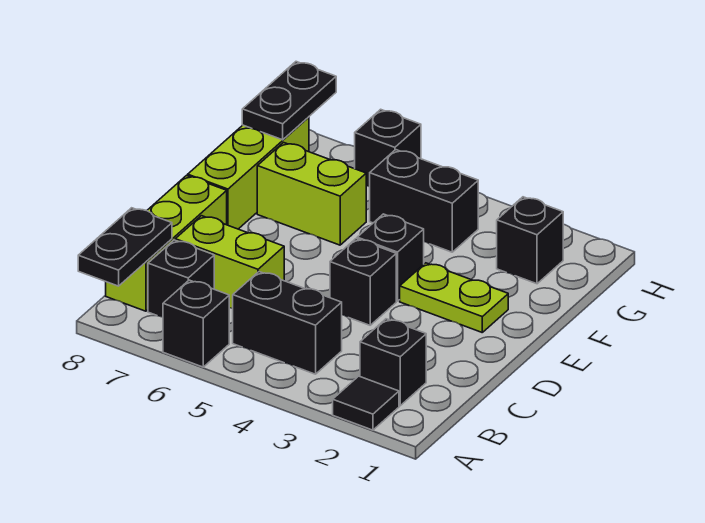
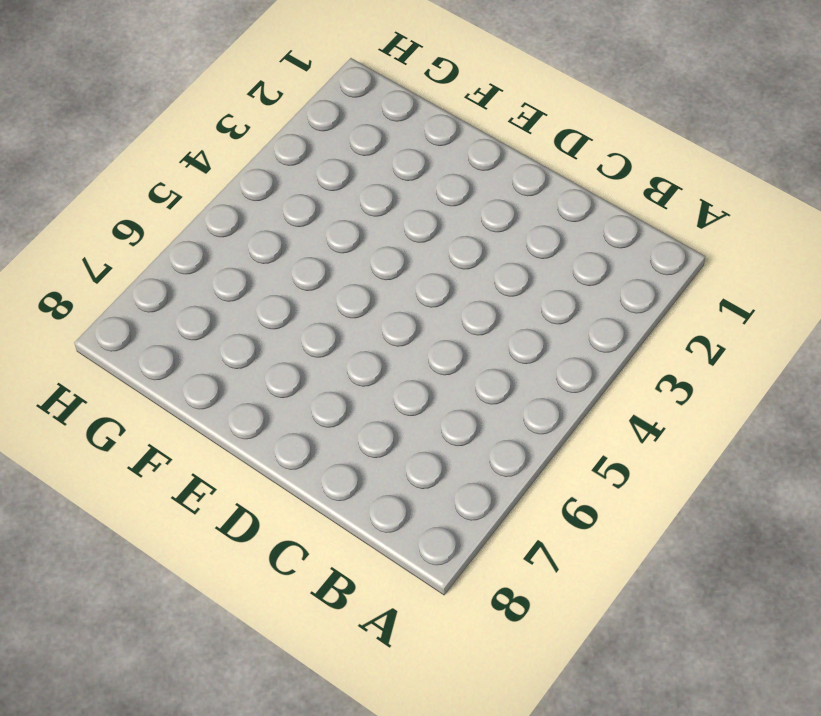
none -> black tile A2 level 1
none -> black brick A6 level 1
none -> black brick B2 level 1

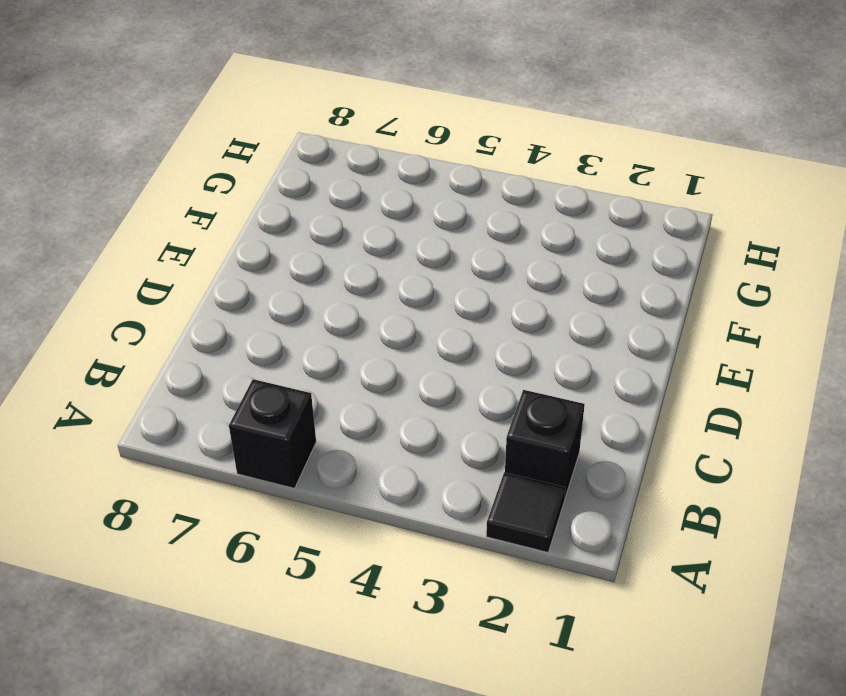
none -> black brick B4:B5 level 1
none -> black brick B7 level 1
none -> lime brick B8:D8 level 1

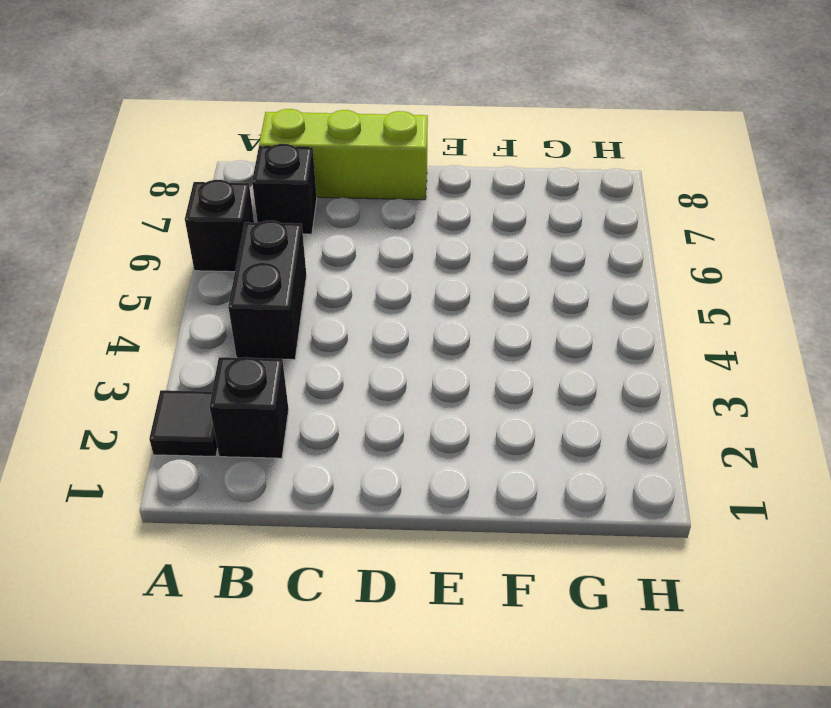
none -> lime brick C6:C7 level 1
none -> black brick D4 level 1
none -> lime plate E2:E3 level 1

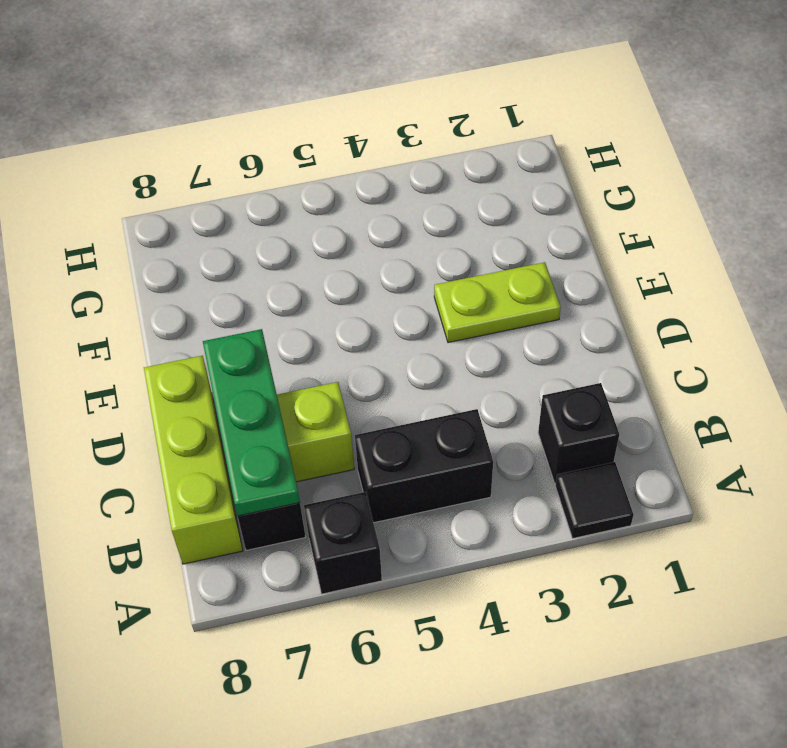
green plate B7:D7 level 2 -> none
none -> black brick D4 level 1
none -> black brick E4 level 1
none -> lime brick E8:G8 level 1

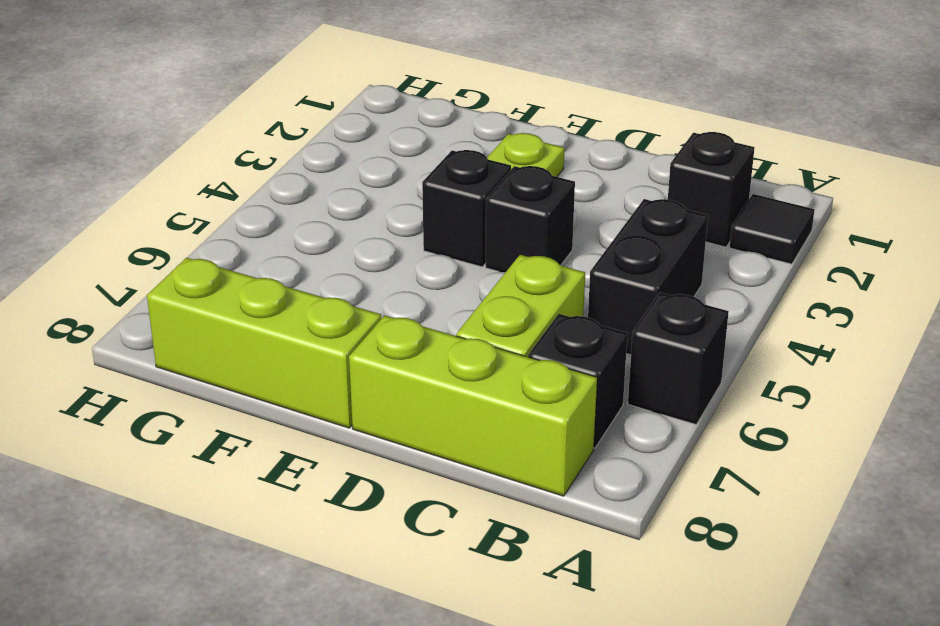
none -> lime brick F6:F7 level 1
none -> black brick G2 level 1
none -> black brick G4:G5 level 1

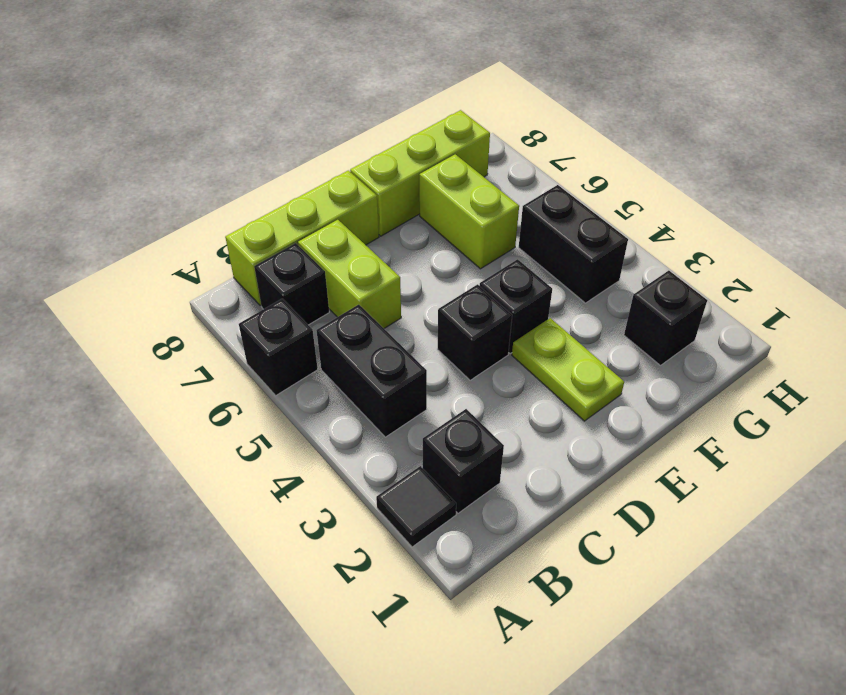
none -> black brick H6 level 1
none -> black plate A8:B8 level 2
none -> black plate G8:H8 level 2

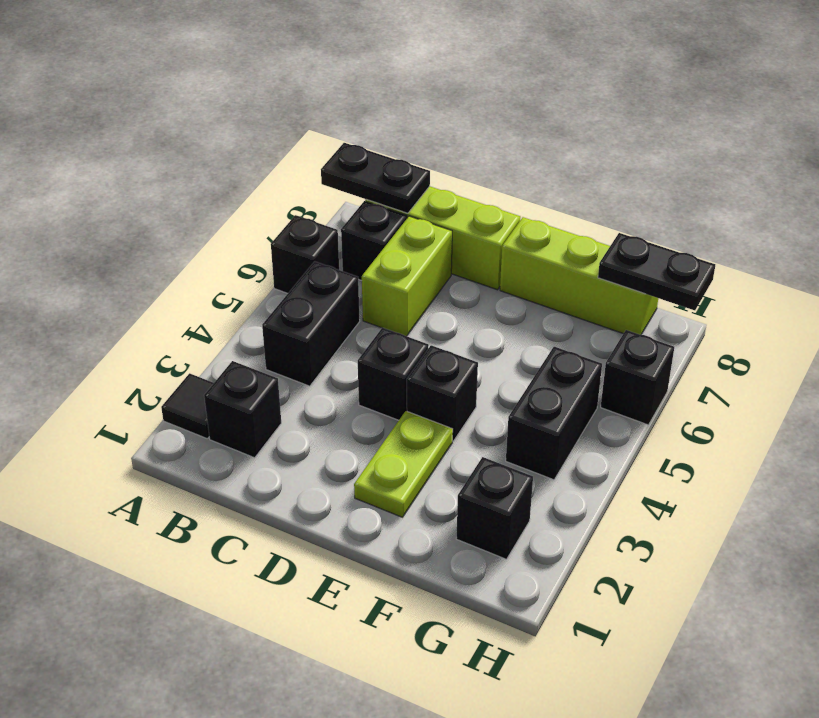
none -> lime brick F6:F7 level 1

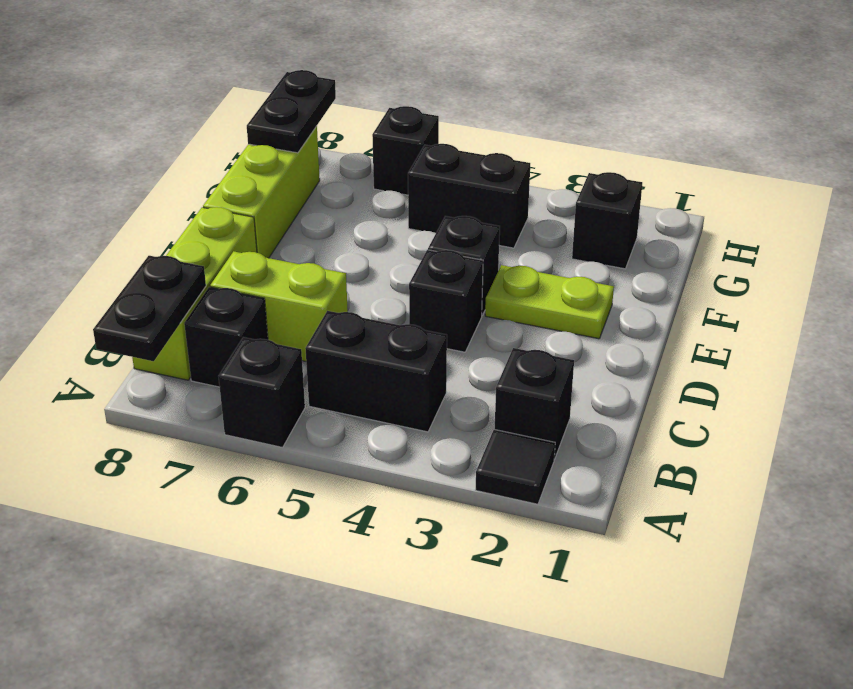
none -> lime brick F6:F7 level 1

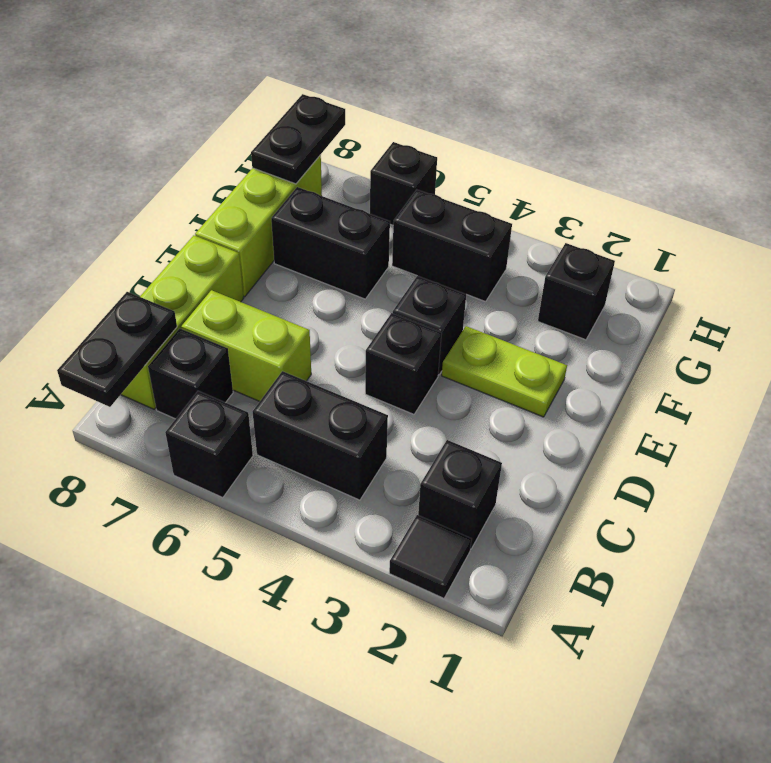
black brick F6:F7 level 1 -> lime brick F6:F7 level 1

